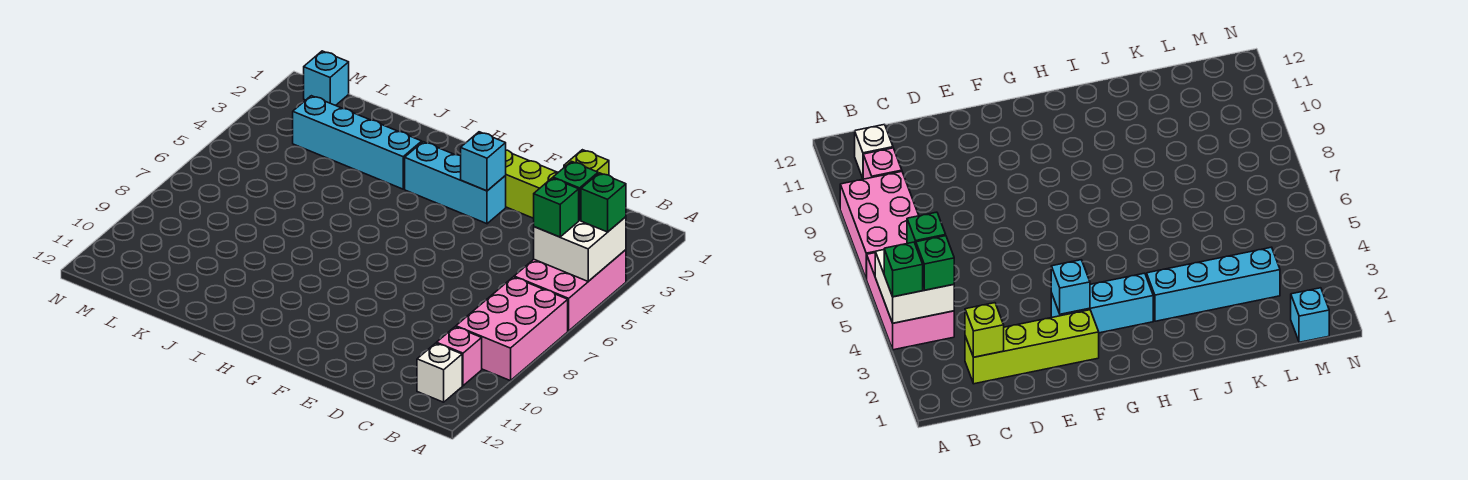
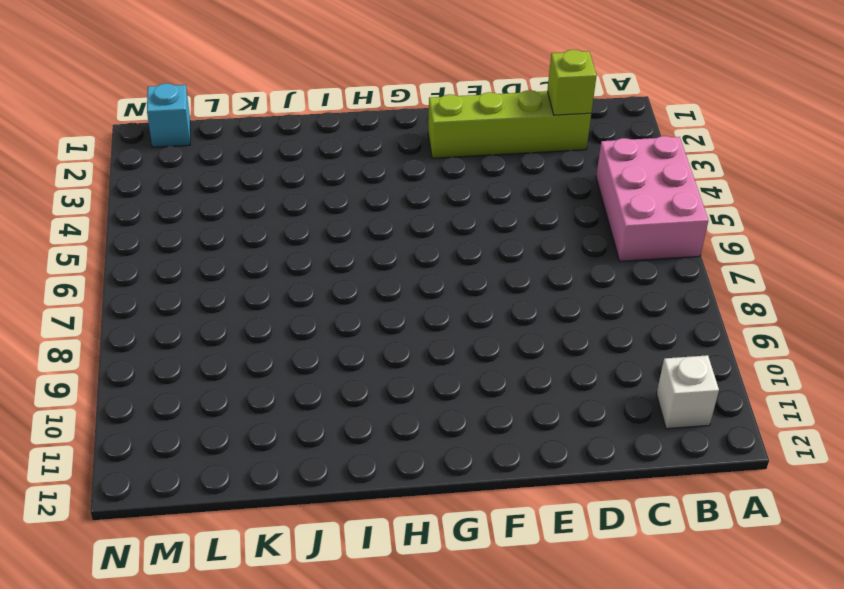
none -> pink brick A7:B9 level 1
none -> pink brick B10 level 1
none -> cyan brick F3:H3 level 1

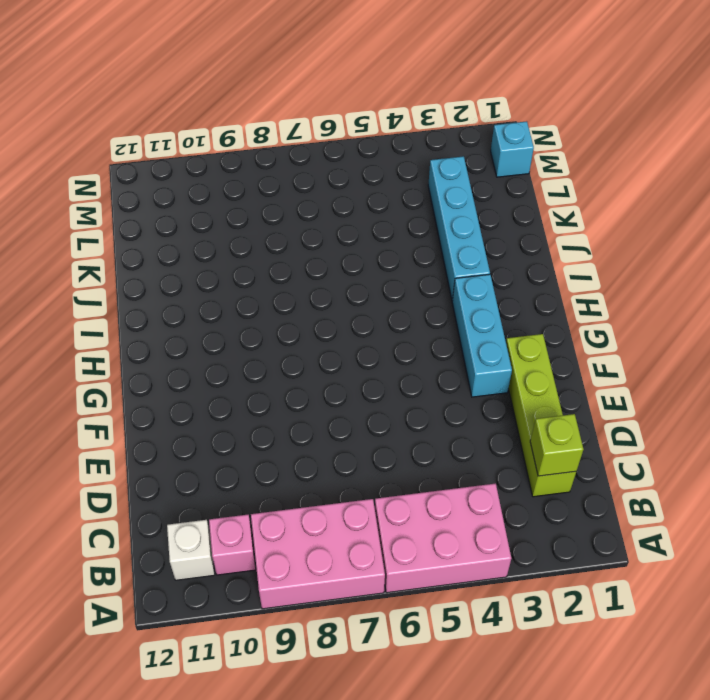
none -> white brick A4:B5 level 2
none -> cyan brick F3 level 2
none -> green brick A4 level 3

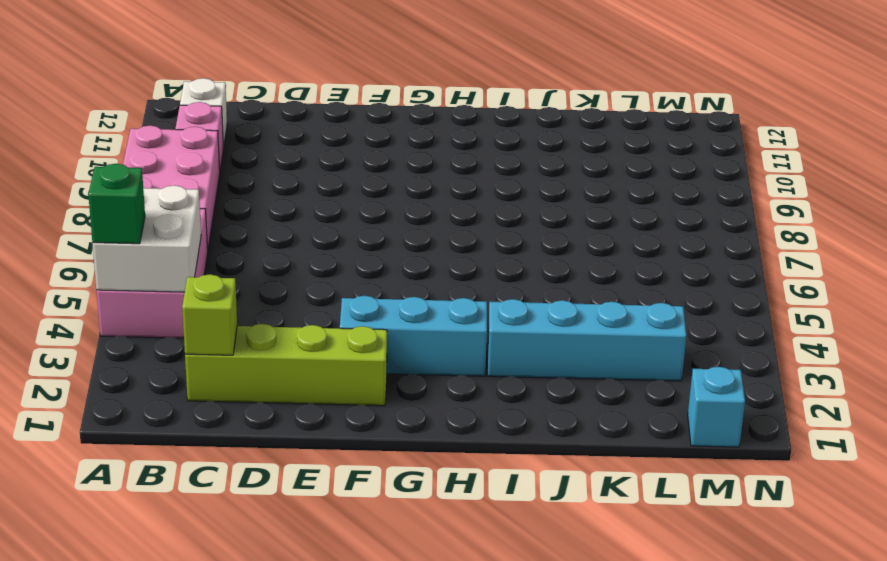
none -> cyan brick F3 level 2
none -> green brick B4 level 3
none -> green brick B5 level 3

